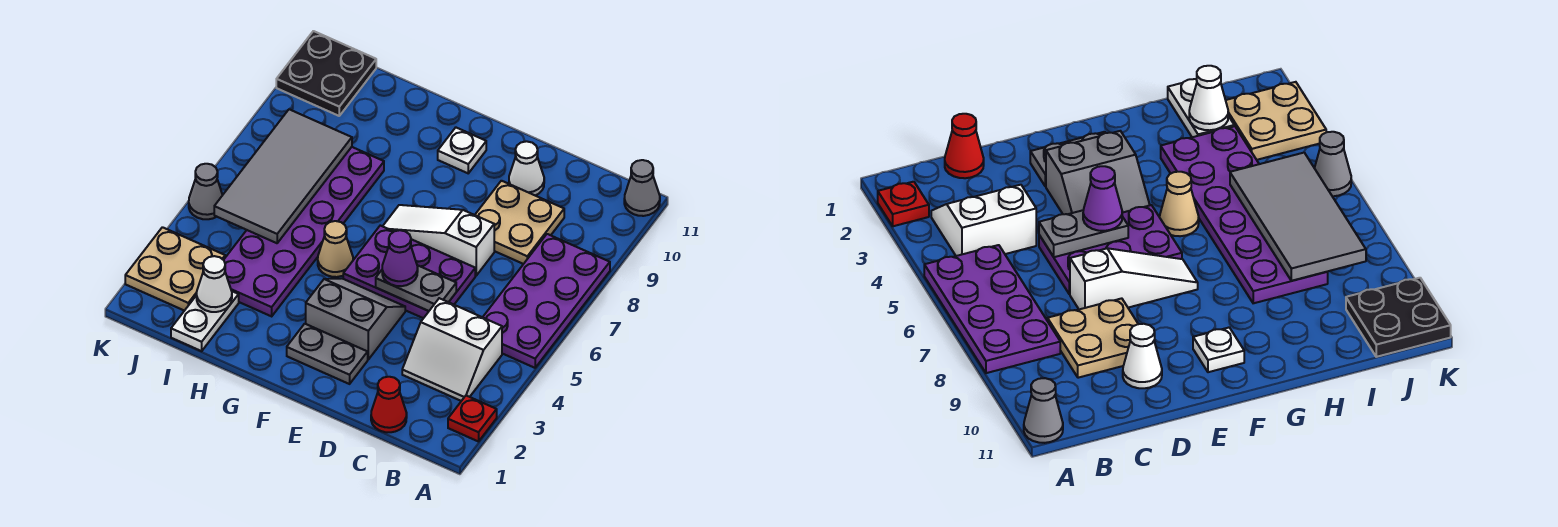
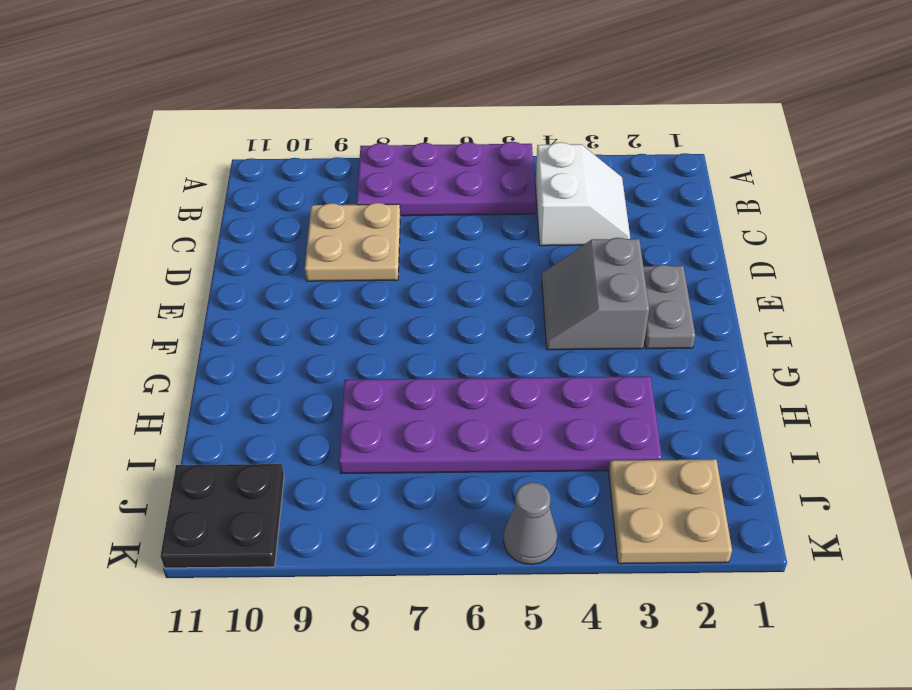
none -> red plate A2 level 1
none -> grey cone A11 level 1
none -> red cone C1 level 1

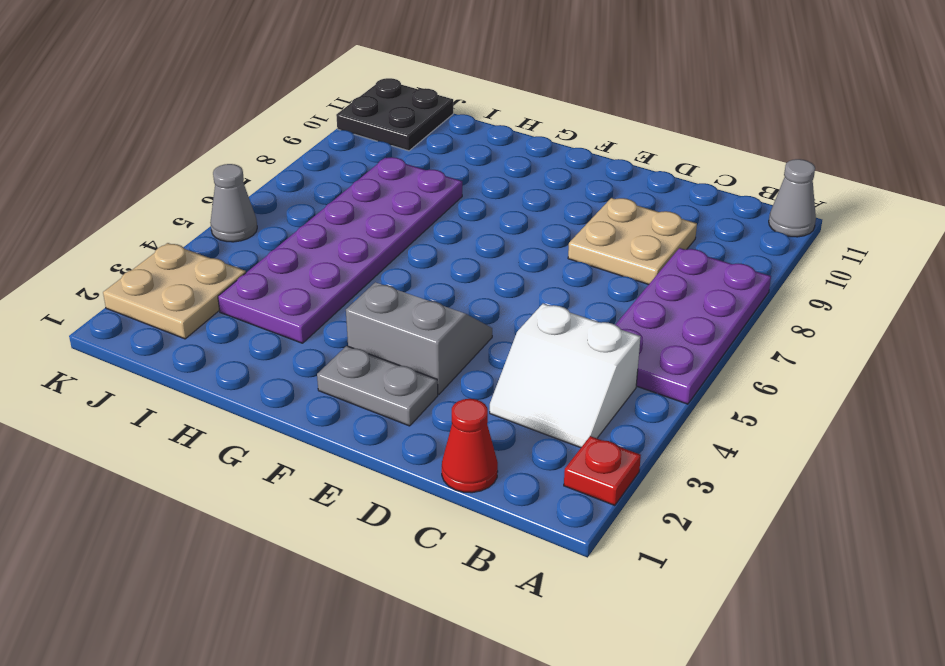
none -> purple plate D5:F6 level 1
none -> white slope D7:F7 level 1 top D
none -> white cone D10 level 1

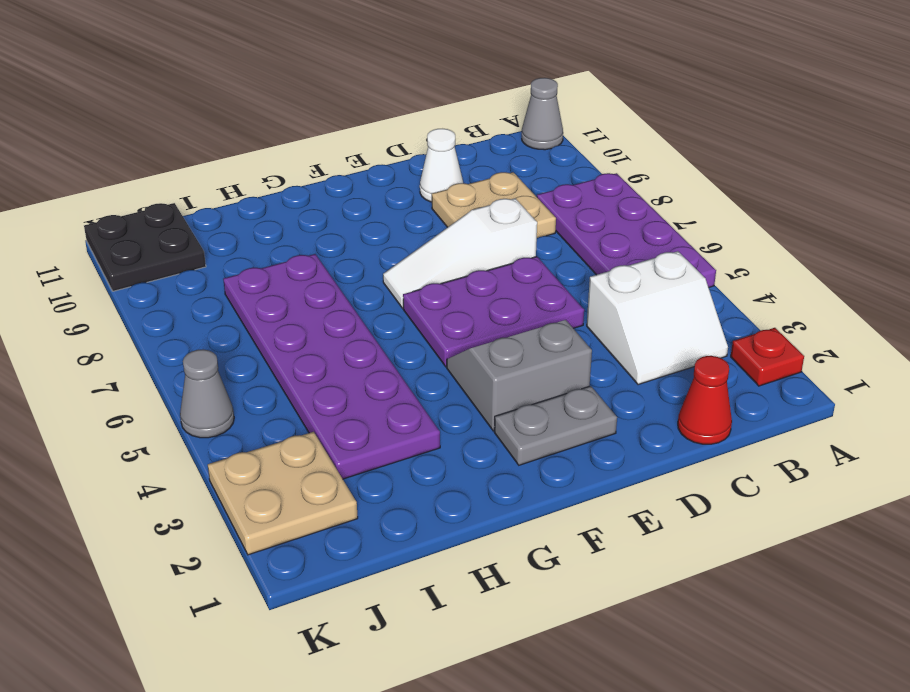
none -> white plate F10 level 1
none -> tan cone G5 level 1
none -> white plate I1:I2 level 1

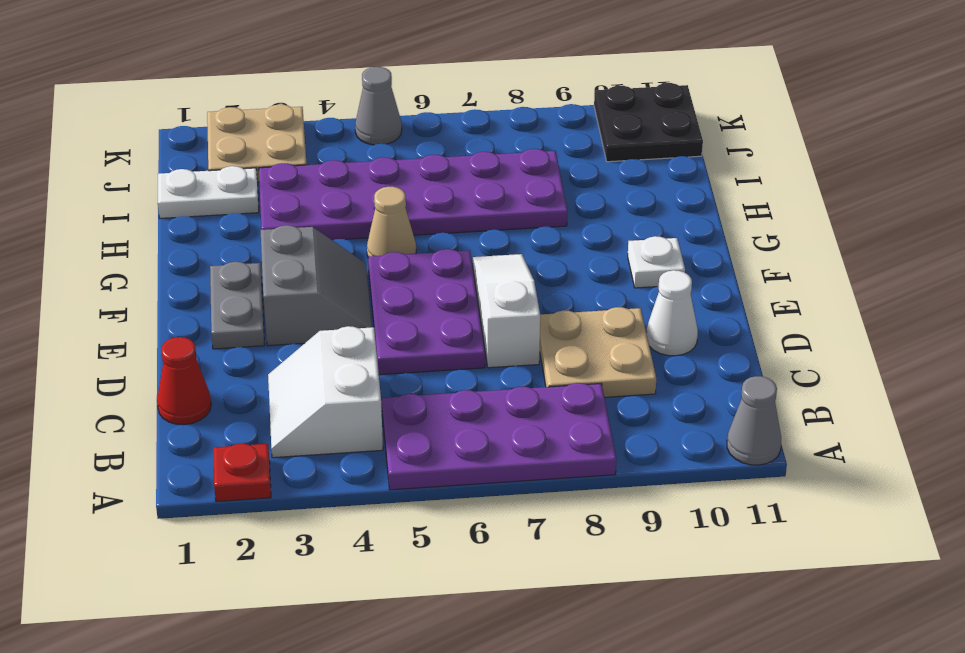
none -> grey plate D5:E5 level 2
none -> white cone I2 level 2
none -> grey tile I5:J8 level 2

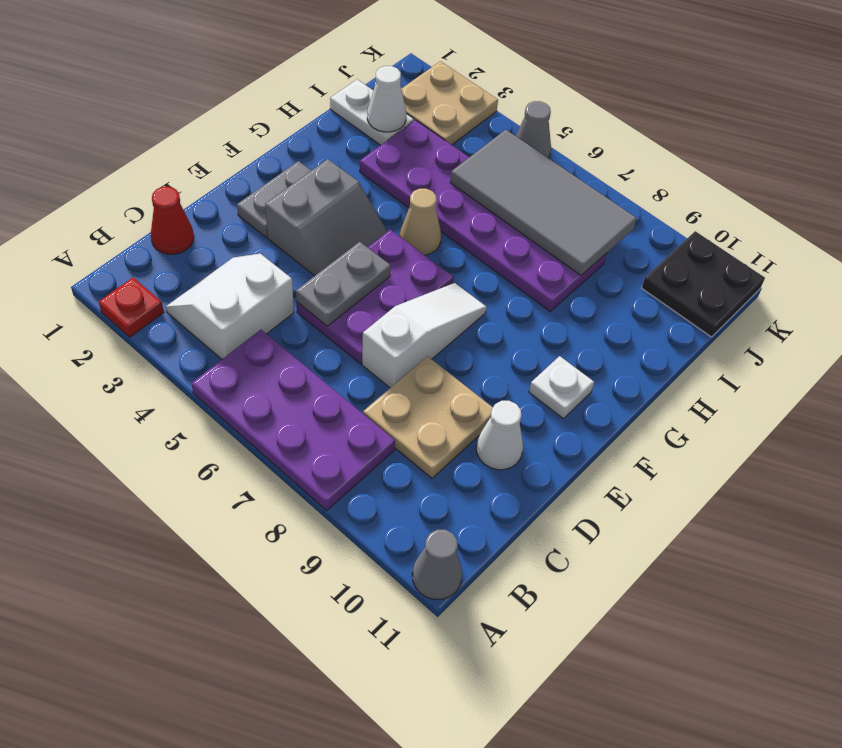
none -> purple cone E5 level 3

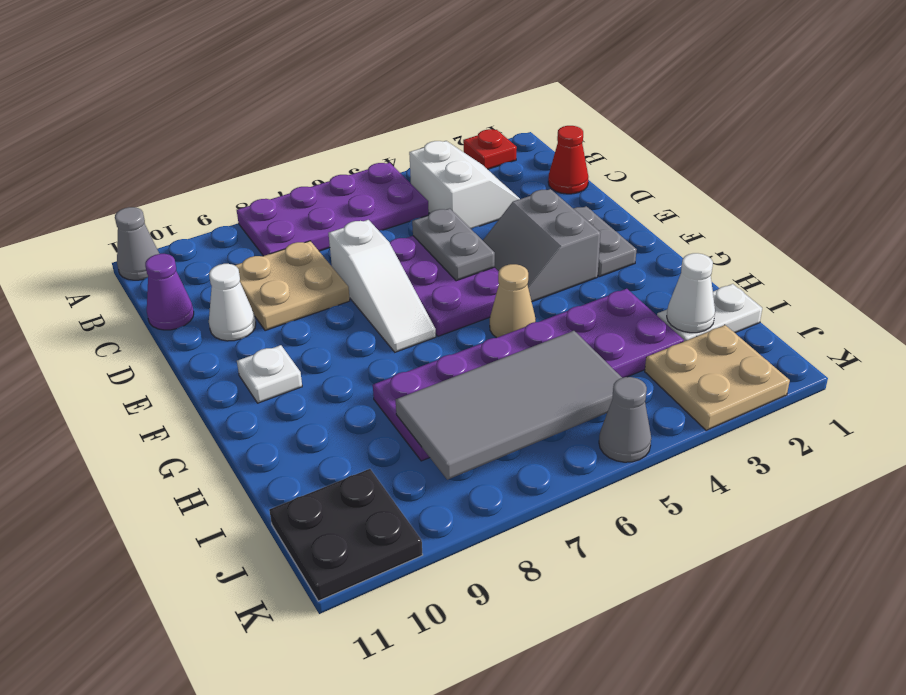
purple cone C11 level 1 -> purple cone E5 level 3

